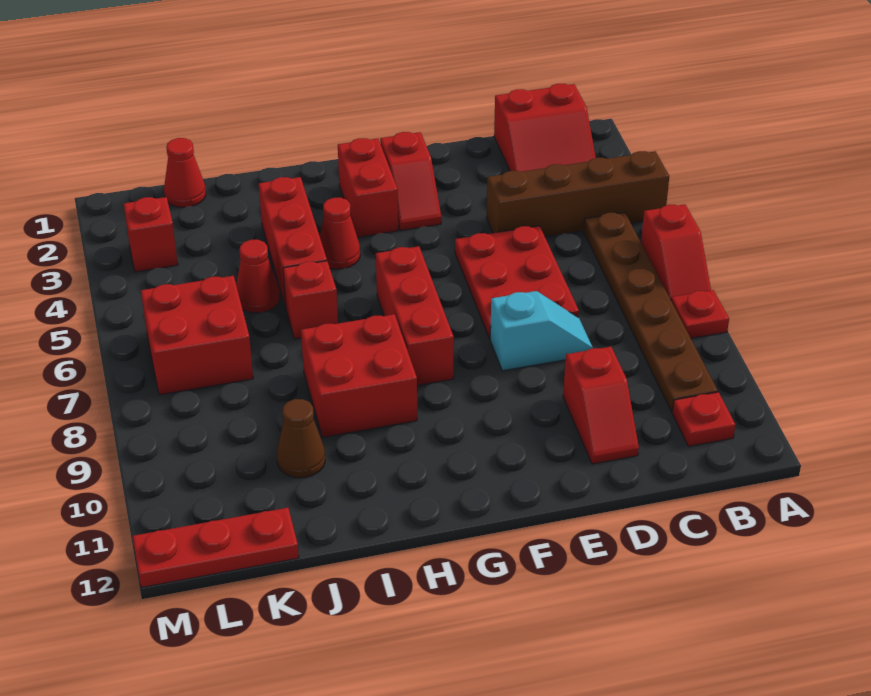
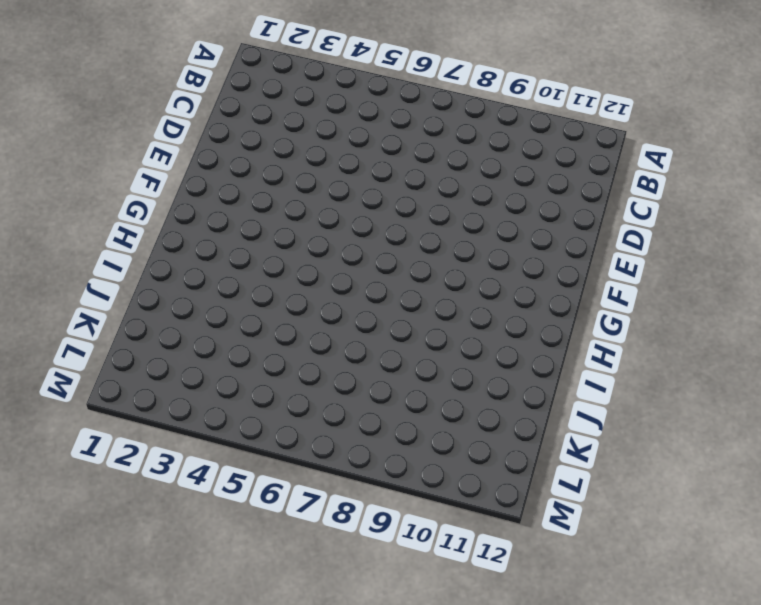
none -> brown brick A4:D4 level 1
none -> red slope A6:A7 level 1 top 6
none -> red plate A8 level 1

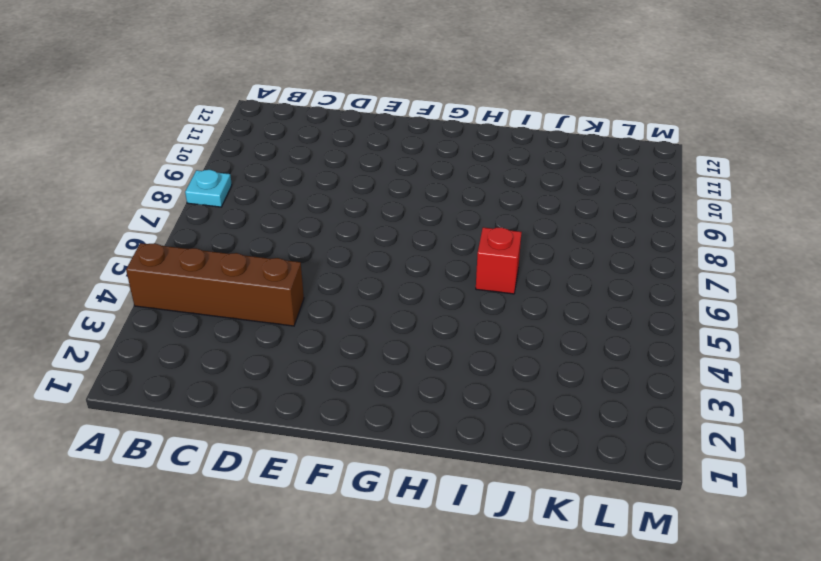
cyan plate A8 level 1 -> red plate A8 level 1
none -> red slope A6:A7 level 1 top 6
none -> red slope B1:C2 level 1 top 1
none -> brown plate B5:B10 level 1

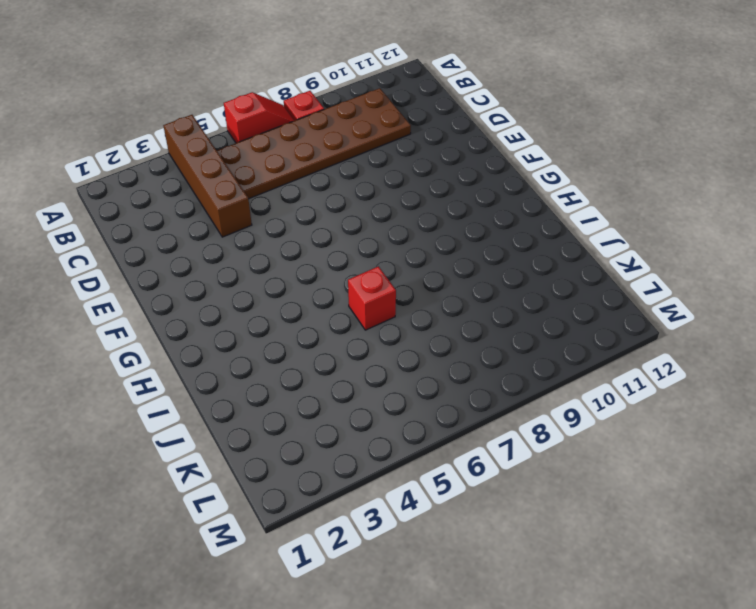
brown plate B5:C10 level 1 -> brown plate B5:B10 level 1
none -> red slope B1:C2 level 1 top 1
none -> red plate B11 level 1
none -> red plate D5:E7 level 1

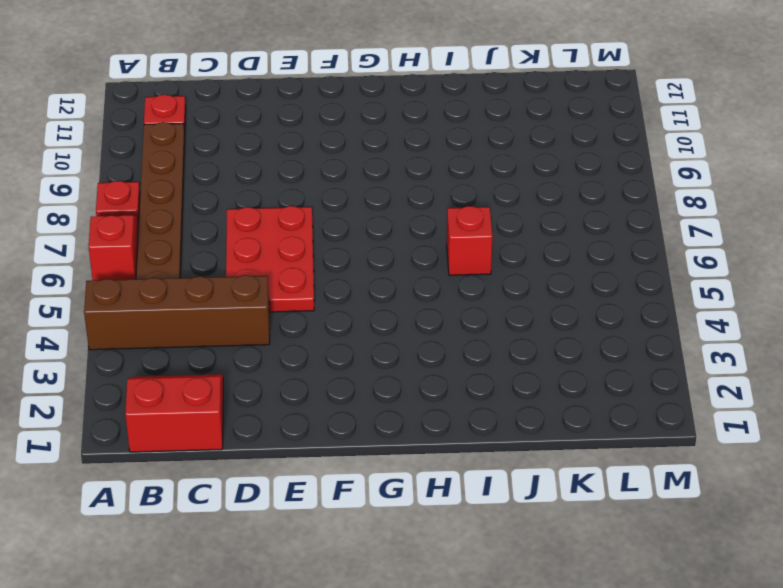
none -> cyan slope D8:E8 level 1 top E
none -> red slope D10:D11 level 1 top 10
none -> red slope F2:F3 level 1 top 2

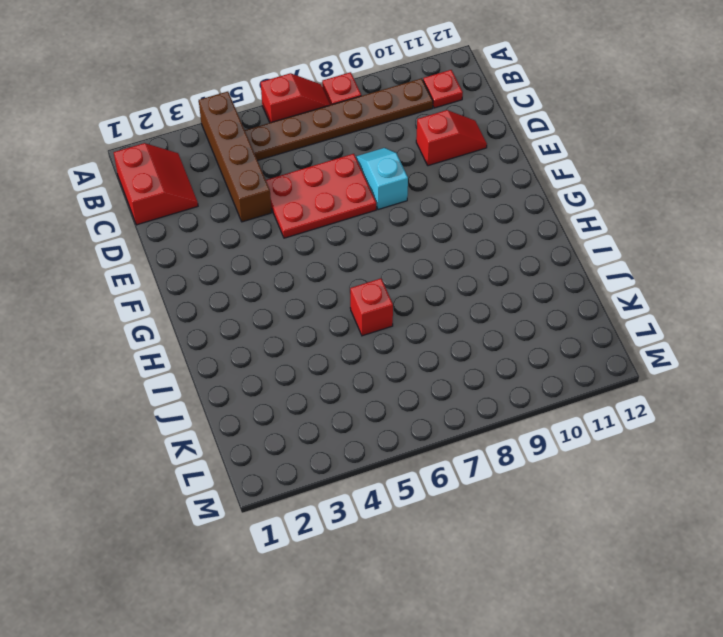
none -> red slope F2:F3 level 1 top 2
none -> red brick G2:G3 level 1
none -> red brick G6:G8 level 1

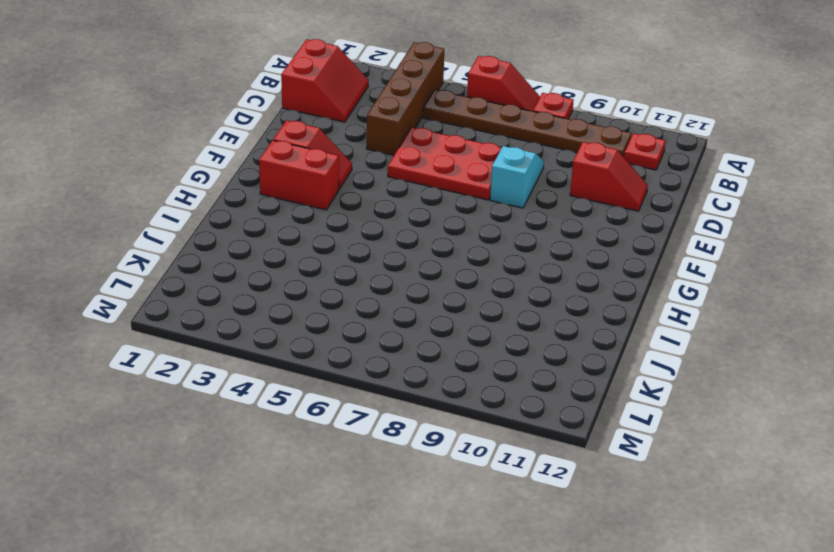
none -> red brick G6:G8 level 1
none -> red cone H4 level 1
none -> red brick H8:I9 level 1

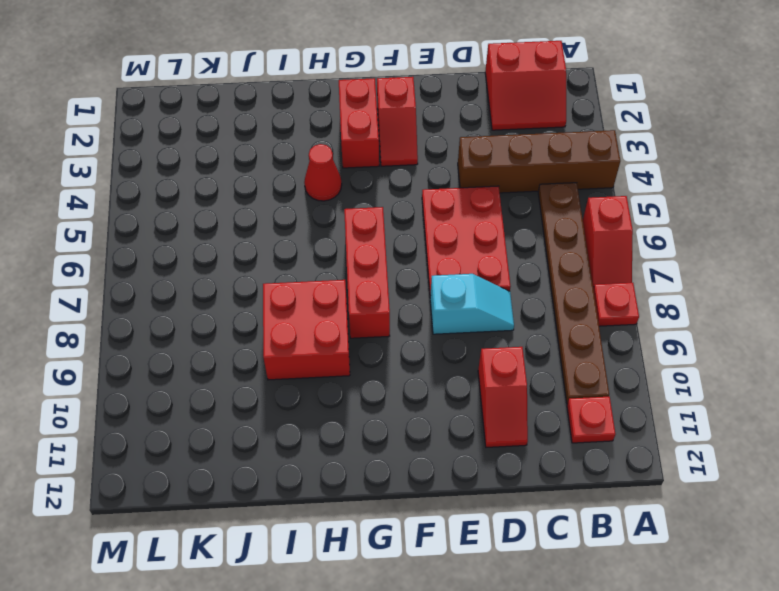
none -> red brick I3:I5 level 1
none -> red brick I6 level 1
none -> red cone J5 level 1

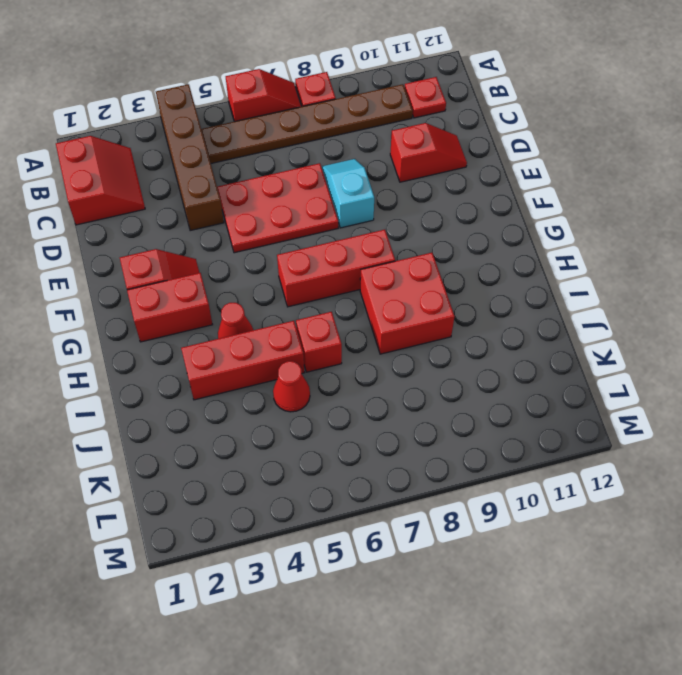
none -> brown cone J10 level 1
none -> red cone K1 level 1
none -> red brick K6:L7 level 1

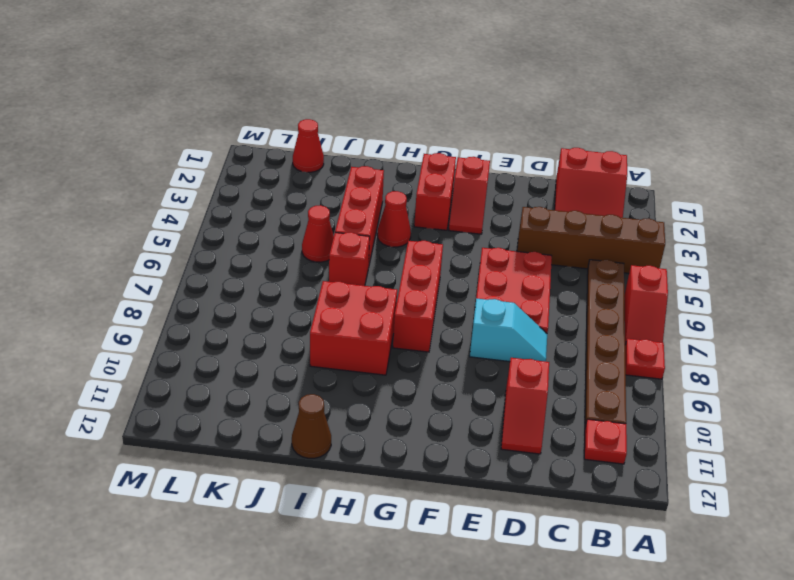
brown cone I12 level 1 -> brown cone J10 level 1
none -> red brick K6:L7 level 1
none -> red plate K12:M12 level 1
none -> red brick L3 level 1

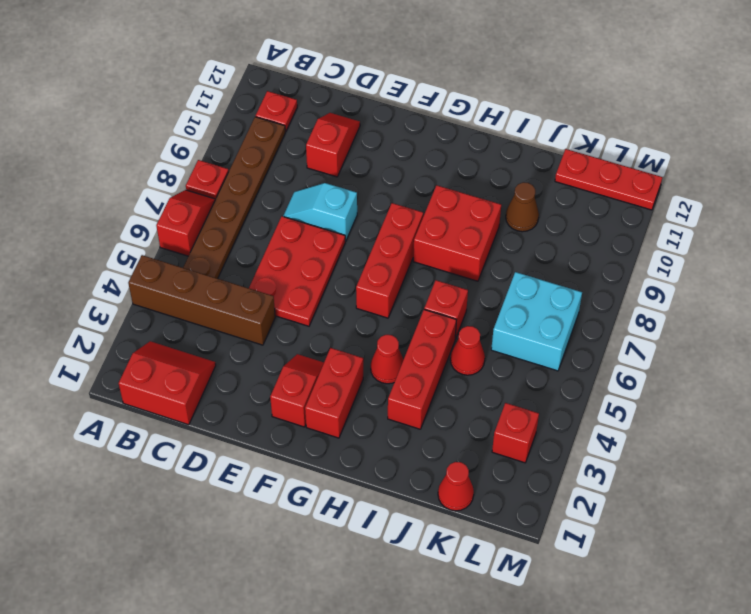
cyan brick K6:L7 level 1 -> red brick K6:L7 level 1

